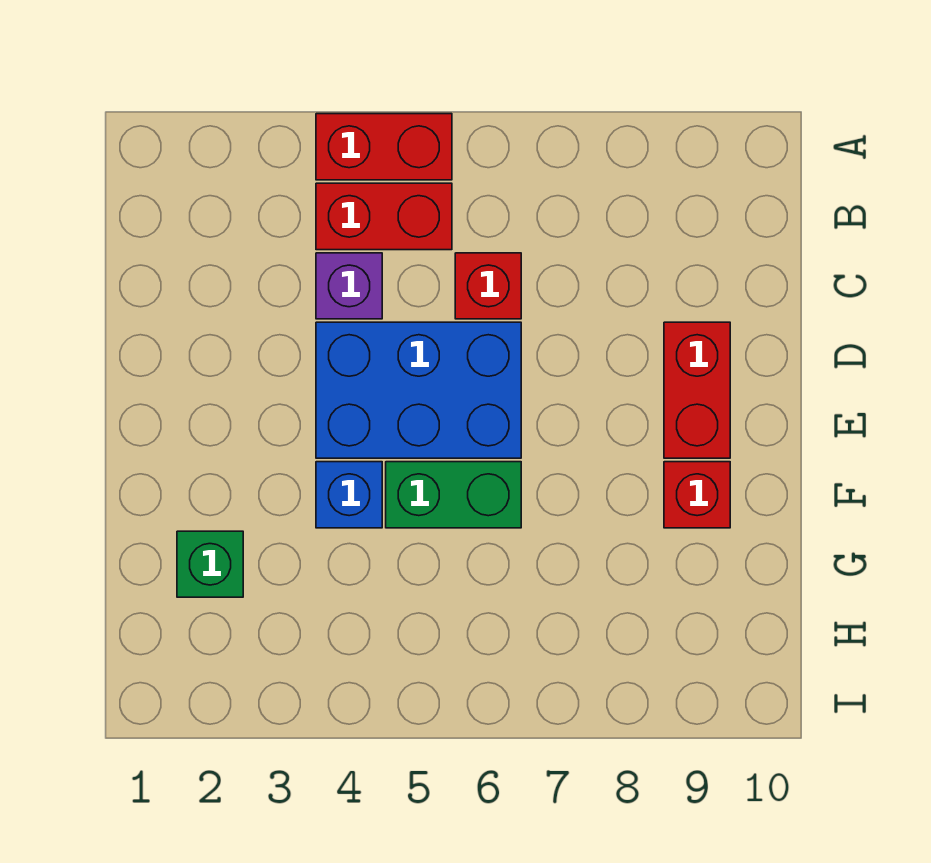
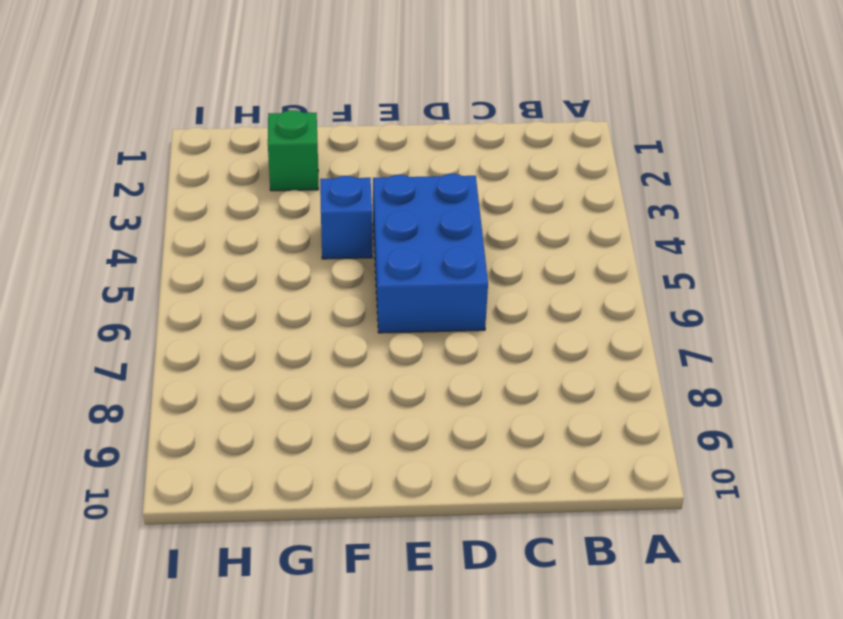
none -> red brick A4:A5 level 1
none -> red brick B4:B5 level 1

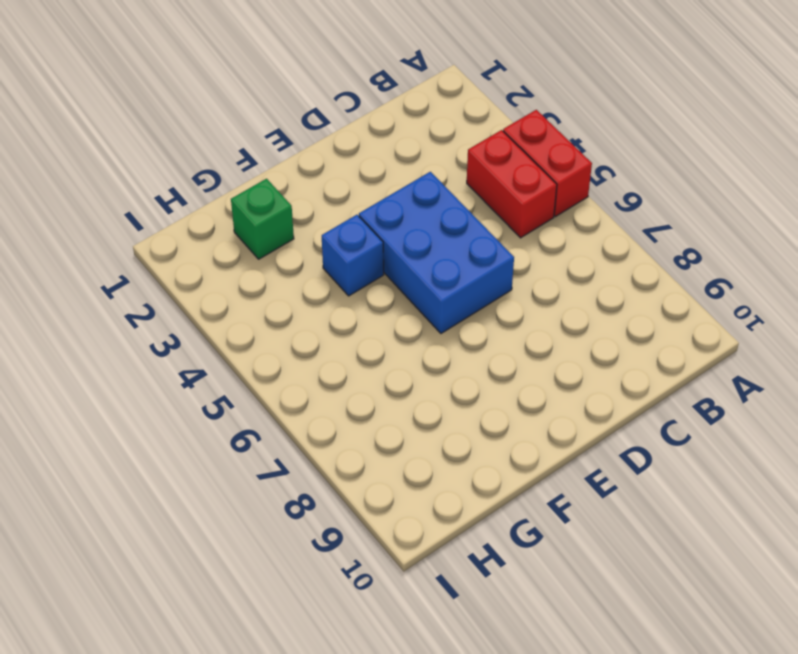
none -> purple brick C4 level 1
none -> red brick C6 level 1

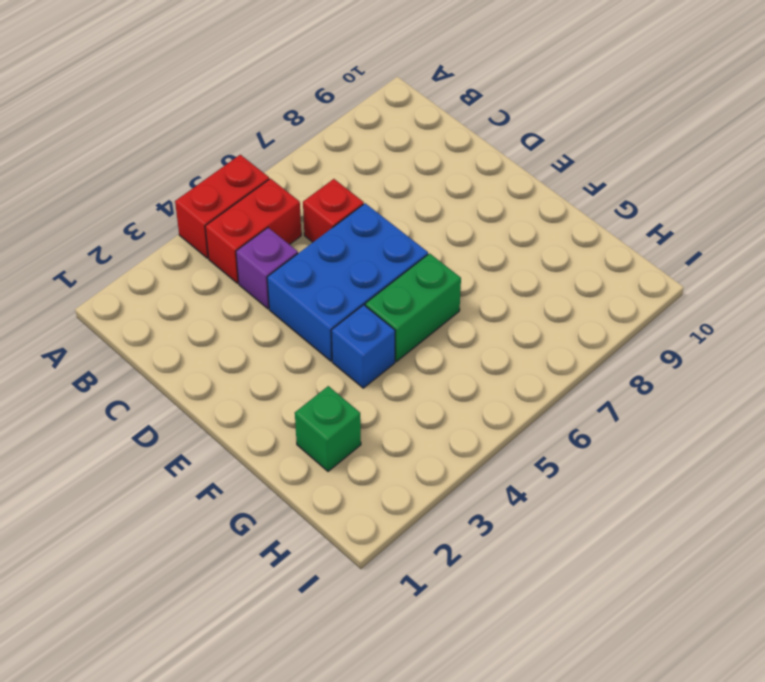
none -> red brick D9:E9 level 1
none -> red brick F9 level 1

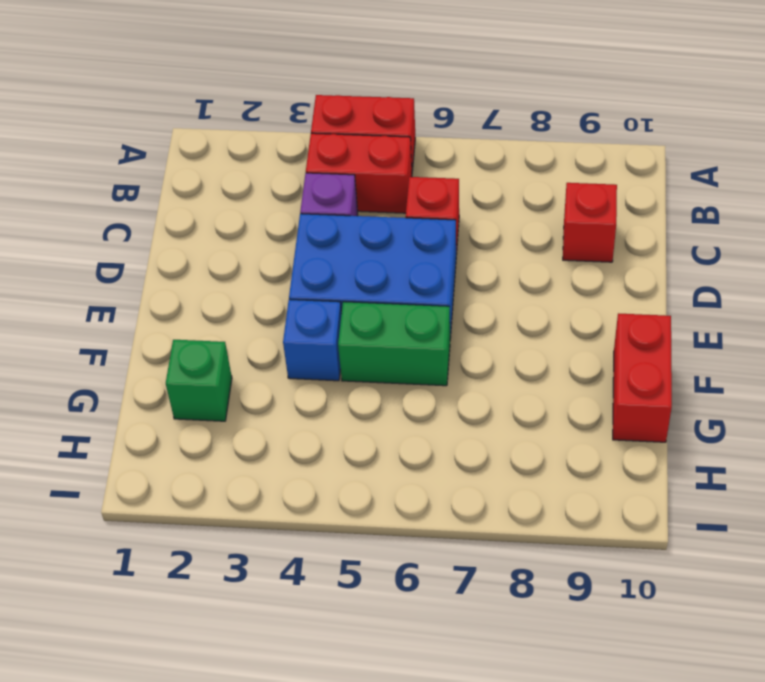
red brick C9 level 1 -> red brick F9 level 1
red brick F10:G10 level 1 -> red brick D9:E9 level 1

